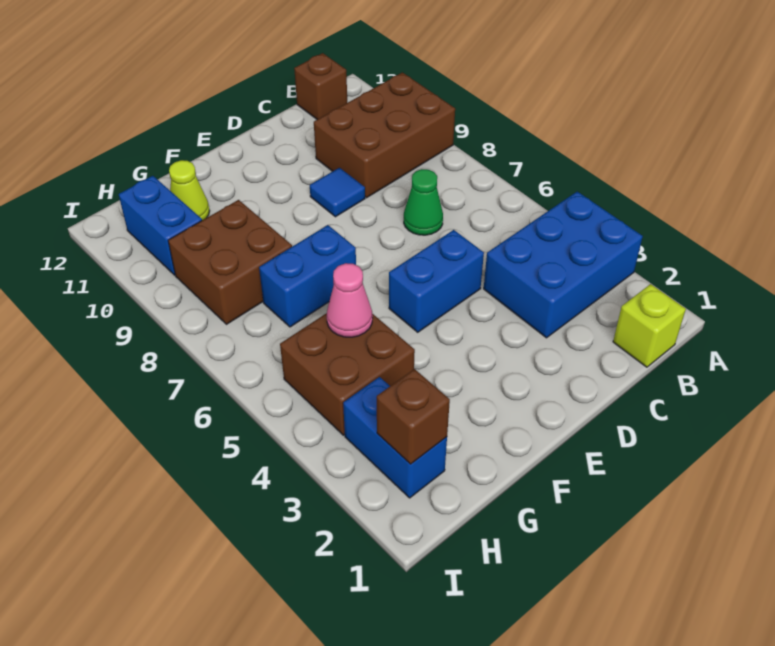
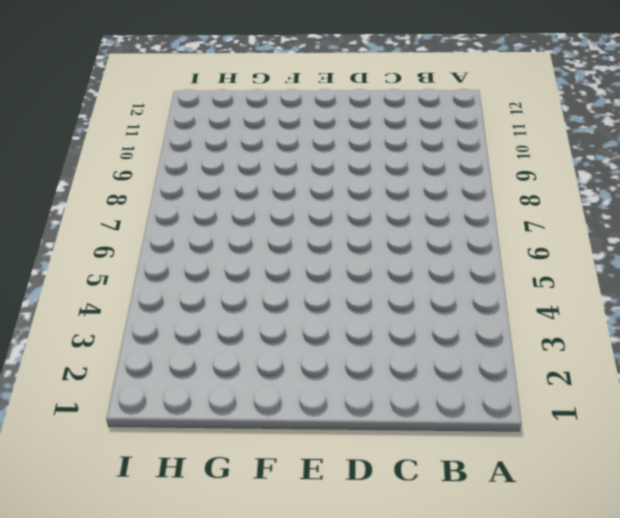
none -> blue brick A3:C4 level 1
none -> brown brick A9:C10 level 1
none -> lime brick B1 level 1

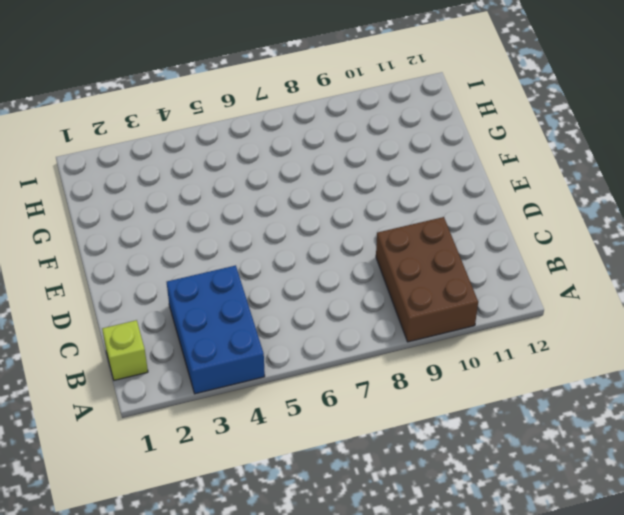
none -> brown brick B12 level 1
none -> green cone C7 level 1
none -> blue brick D5:E5 level 1

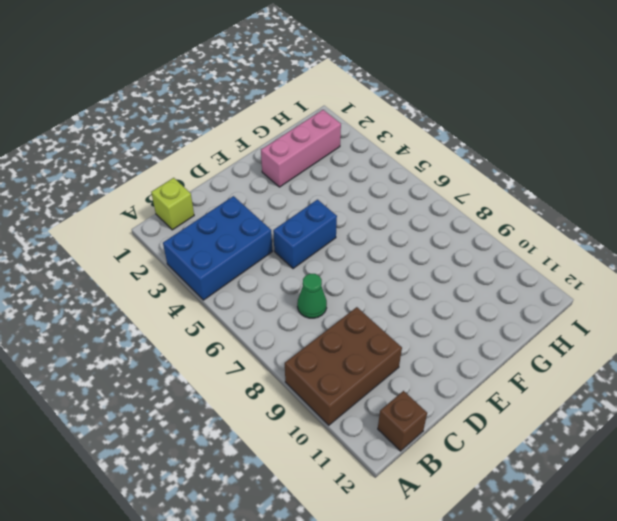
pink brick F2:H2 level 1 -> blue brick H2:H3 level 1
none -> blue tile D9 level 1
none -> blue brick F7:G7 level 1
none -> brown brick G4:H5 level 1

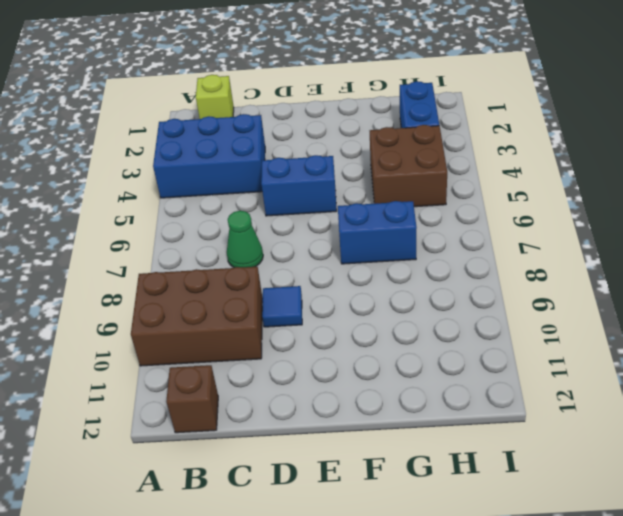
none -> brown brick G8:H9 level 1
none -> lime cone G11 level 1
none -> blue brick H10:H11 level 1

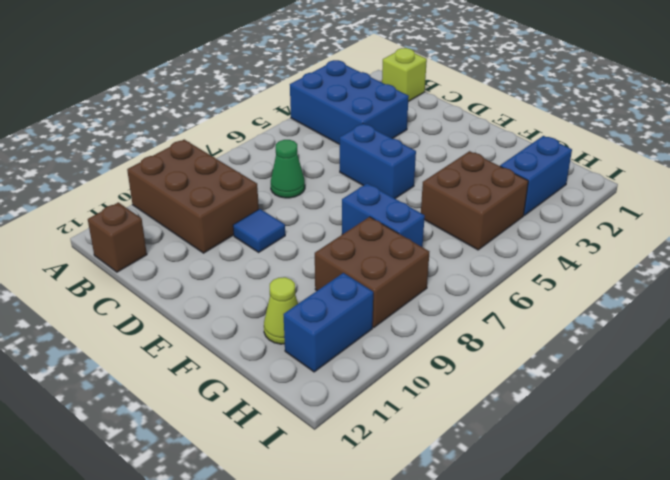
none -> pink cone G5 level 2
none -> brown brick H2 level 2

